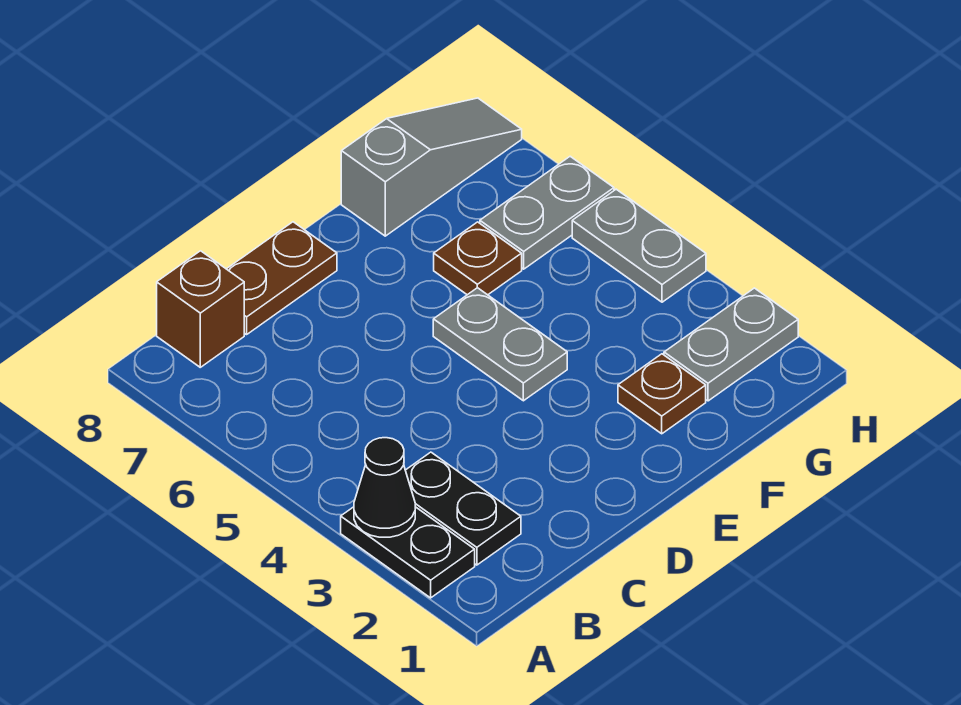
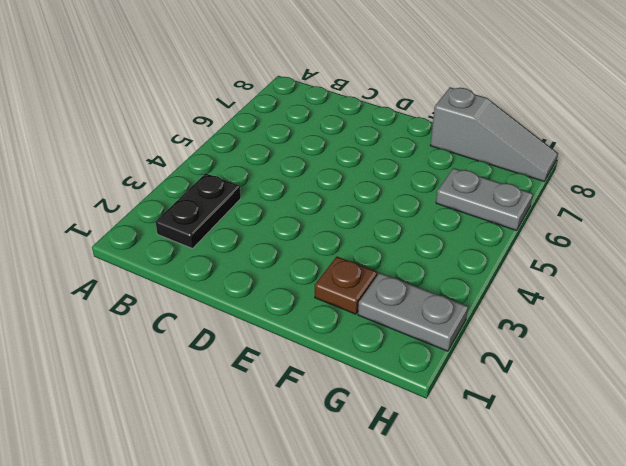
none -> black plate A2:A3 level 1
none -> brown brick B8 level 1
none -> brown plate C8:D8 level 1

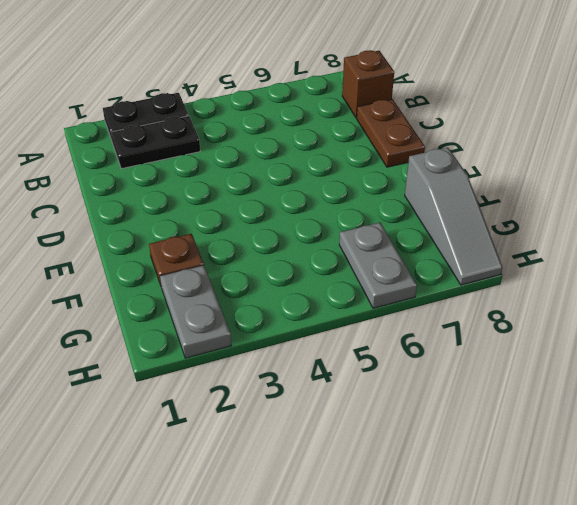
none -> grey plate E4:E5 level 1
none -> brown plate F6 level 1
none -> grey plate H4:H5 level 1

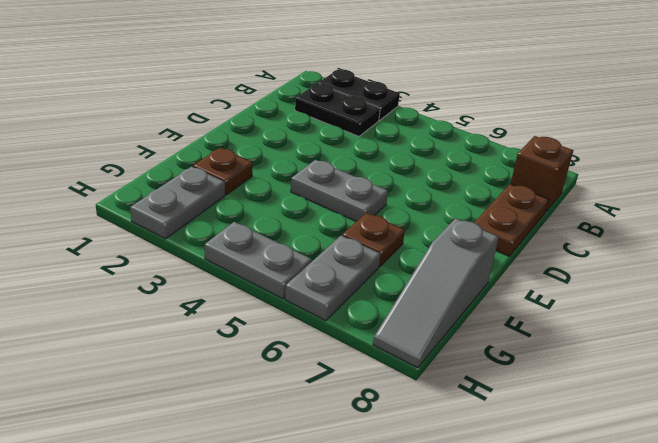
none -> black cone A3 level 2

